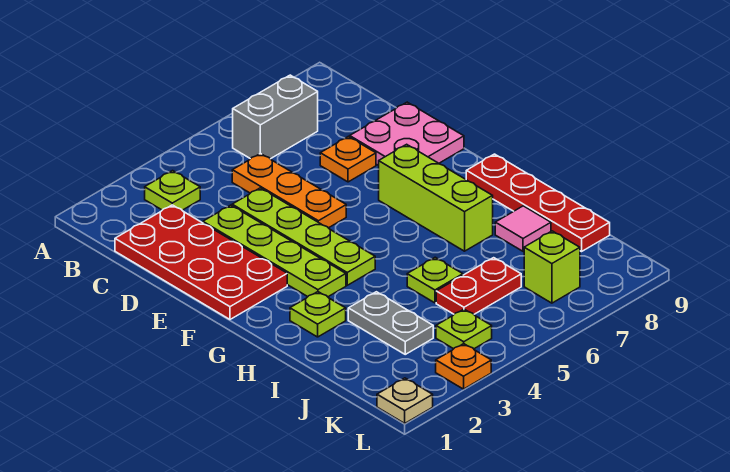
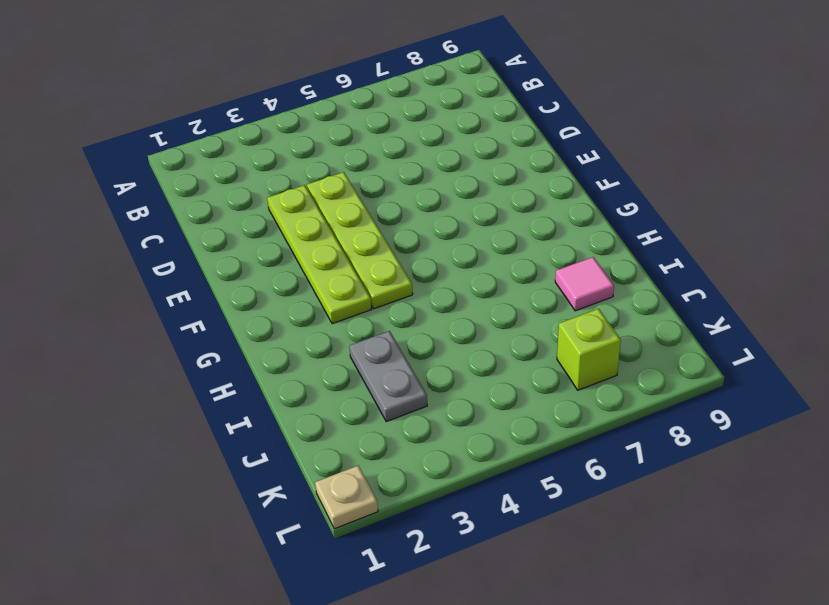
none -> lime plate B3 level 1
none -> grey brick B6:B7 level 1
none -> red plate C1:F2 level 1

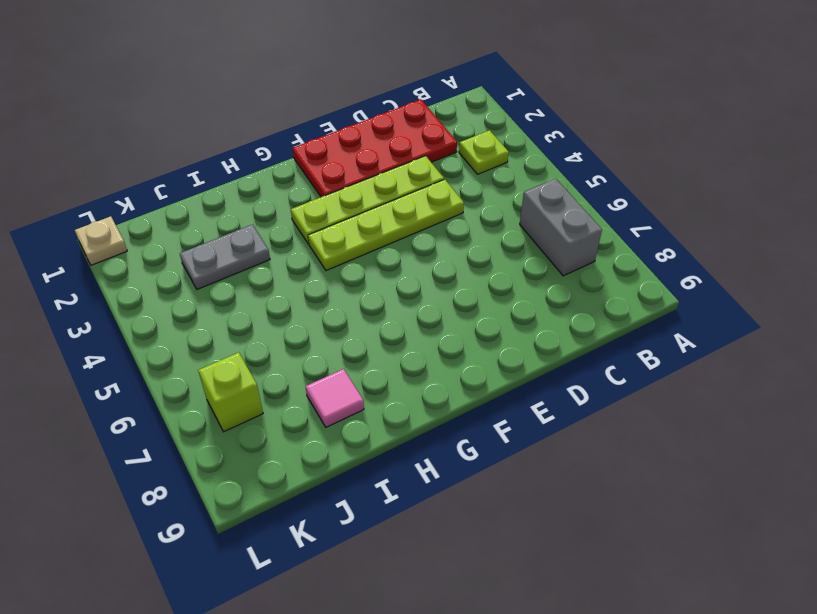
none -> orange plate C5:E5 level 1
none -> orange plate D7 level 1
none -> pink plate D8:E9 level 1

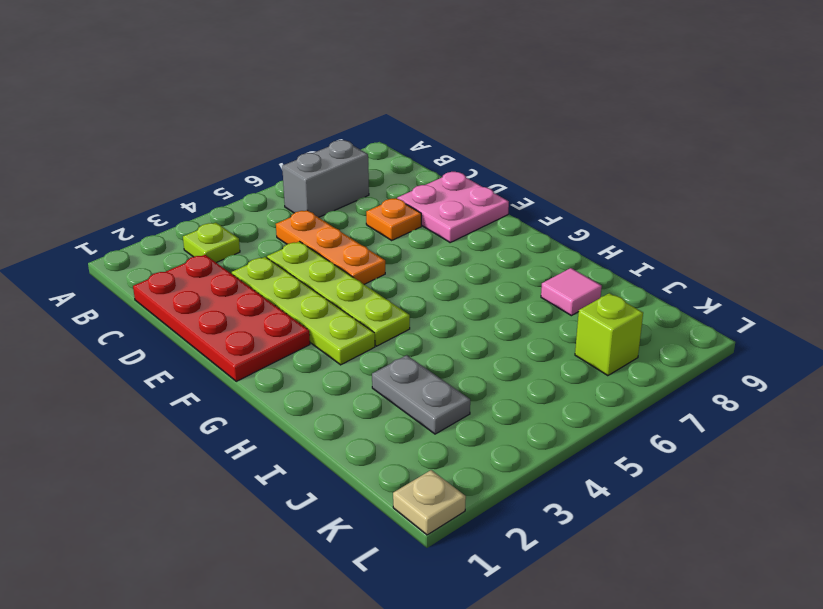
none -> lime brick F7:H7 level 1
none -> red plate G9:J9 level 1
none -> lime plate H2 level 1

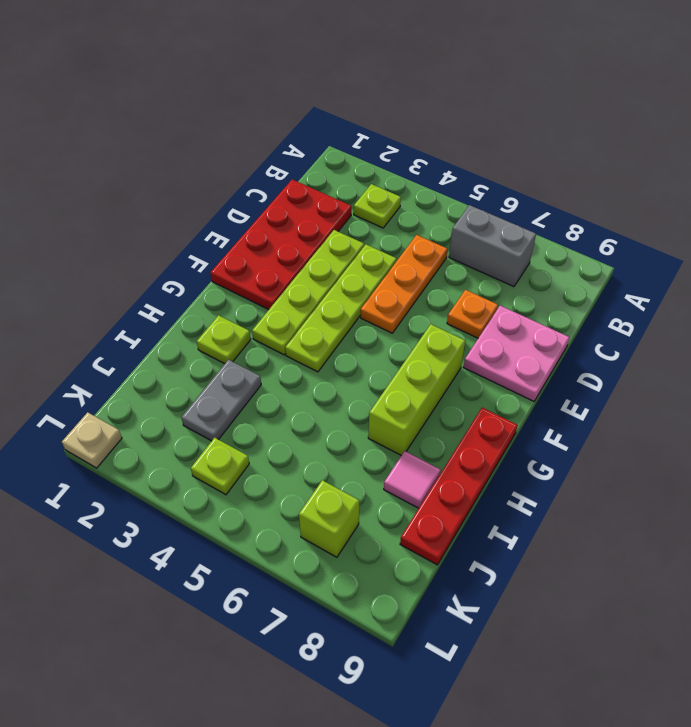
none -> lime plate I5 level 1
none -> red plate J5:J6 level 1
none -> orange plate L3 level 1

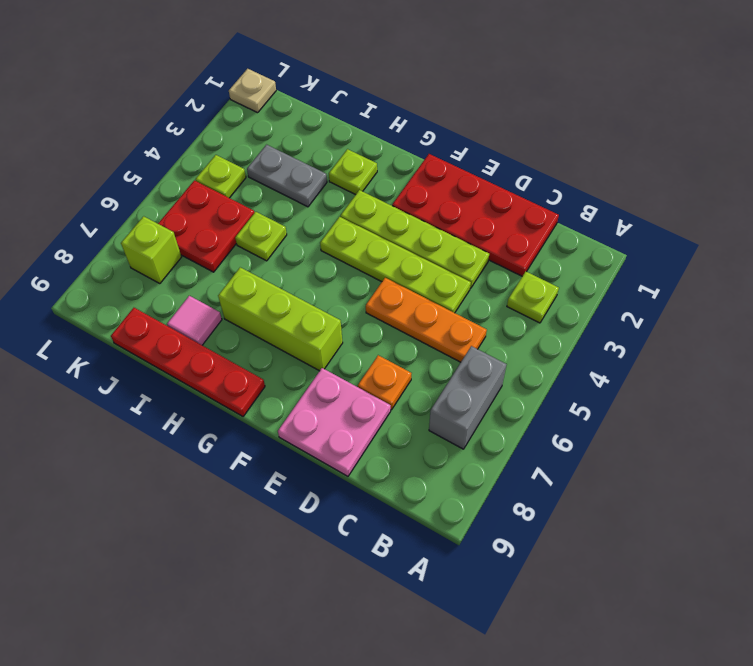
red plate J5:K6 level 1 -> red plate J5:J6 level 1
none -> orange plate L3 level 1

